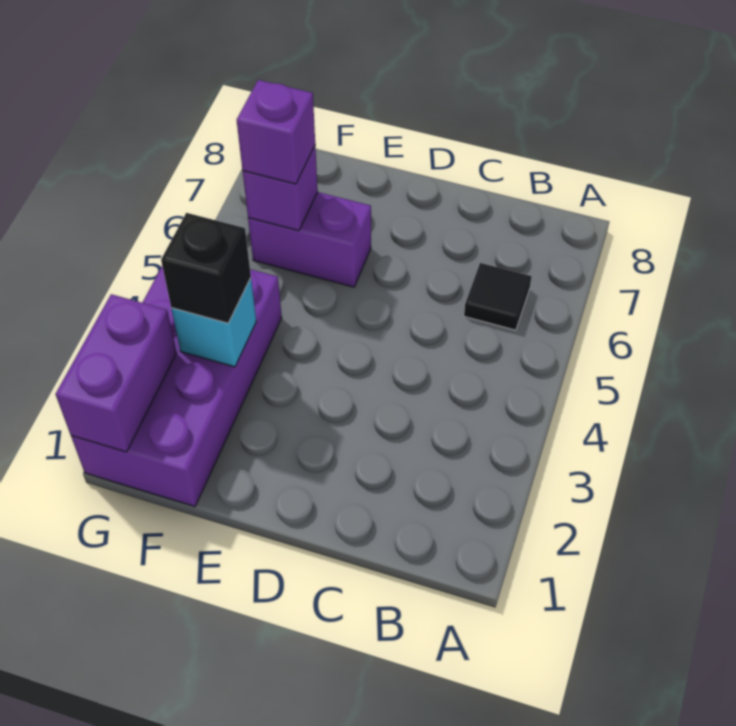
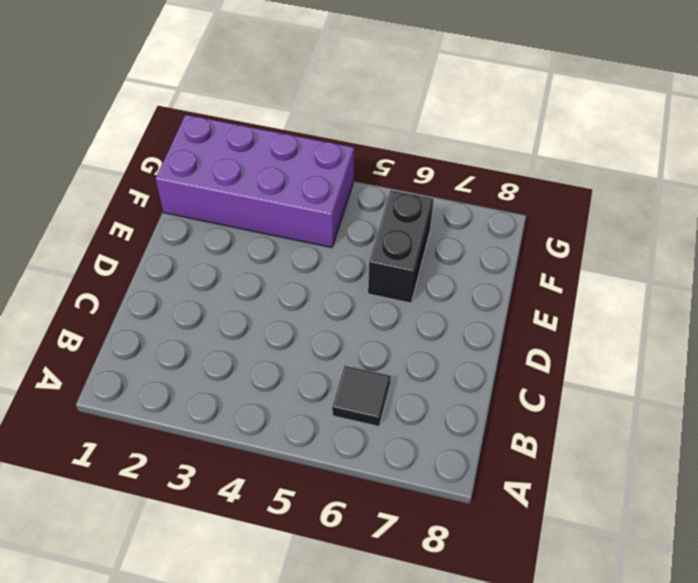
black brick E6:F6 level 1 -> purple brick E6:F6 level 1
none -> cyan brick F3 level 2
none -> purple brick F6 level 2

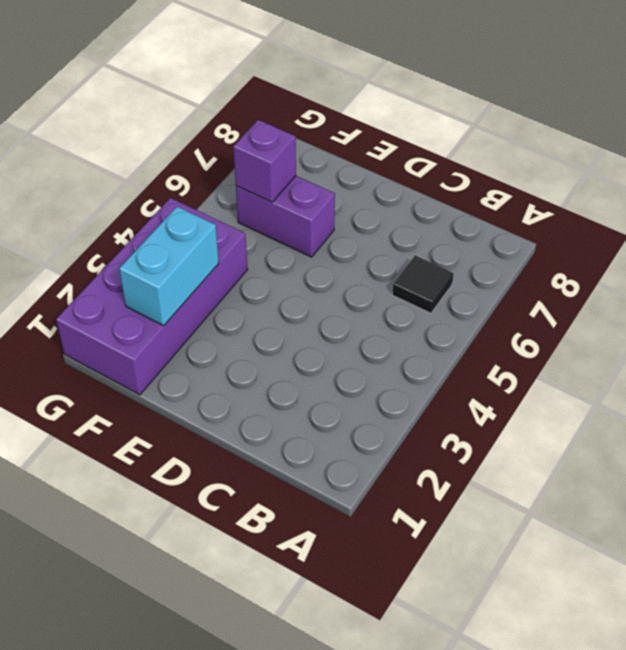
cyan brick F2:F3 level 2 -> cyan brick F3 level 2
none -> purple brick G1:G2 level 2
none -> black brick F3 level 3

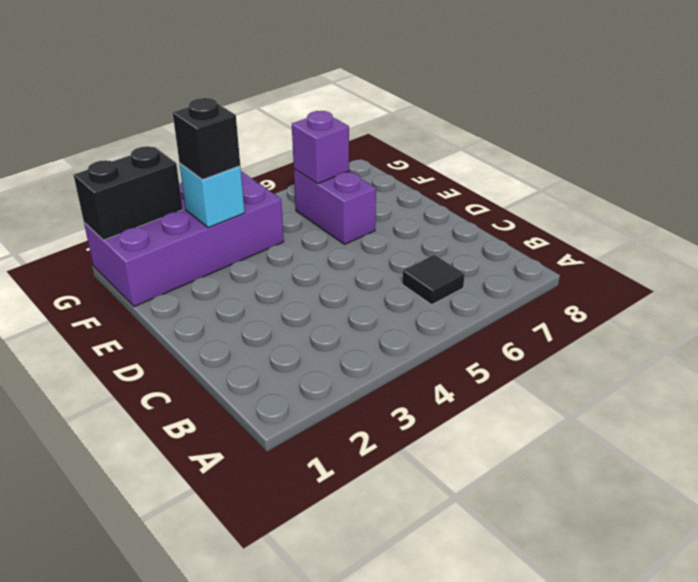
black brick G1:G2 level 2 -> purple brick G1:G2 level 2
none -> purple brick F6 level 3

